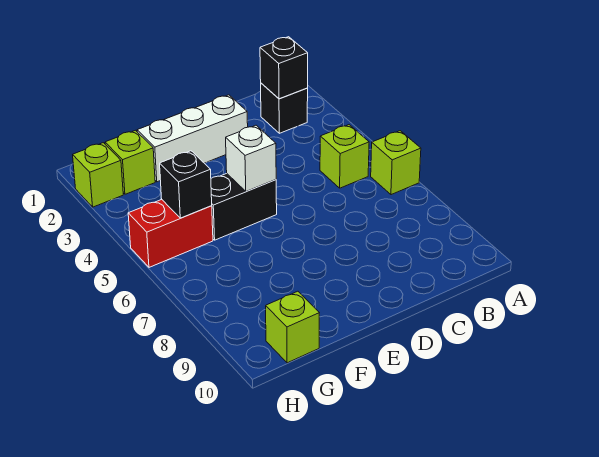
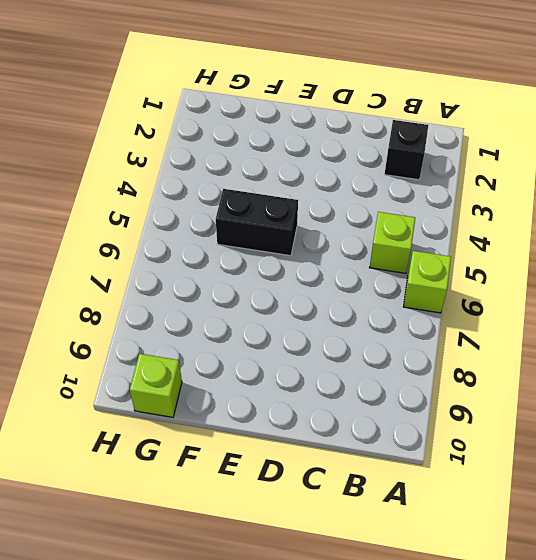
none -> white brick D2:F2 level 1
none -> lime brick G2 level 1
none -> red brick G5:H5 level 1

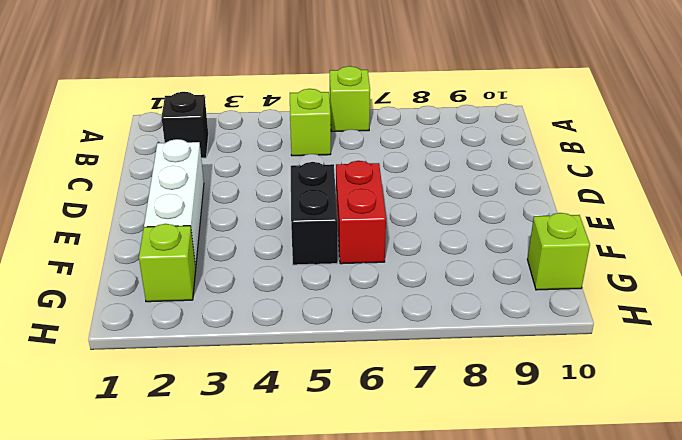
red brick E6:F6 level 1 -> red brick G5:H5 level 1
none -> lime brick H2 level 1
none -> black brick B2 level 2
none -> white brick E5 level 2

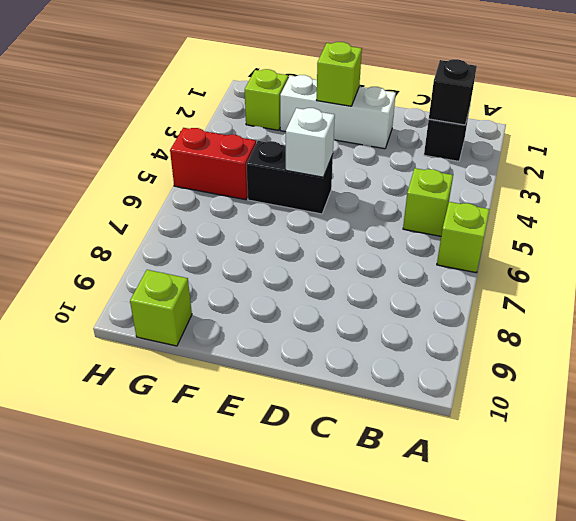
lime brick E2 level 2 -> lime brick H2 level 1
none -> black brick G5 level 2

